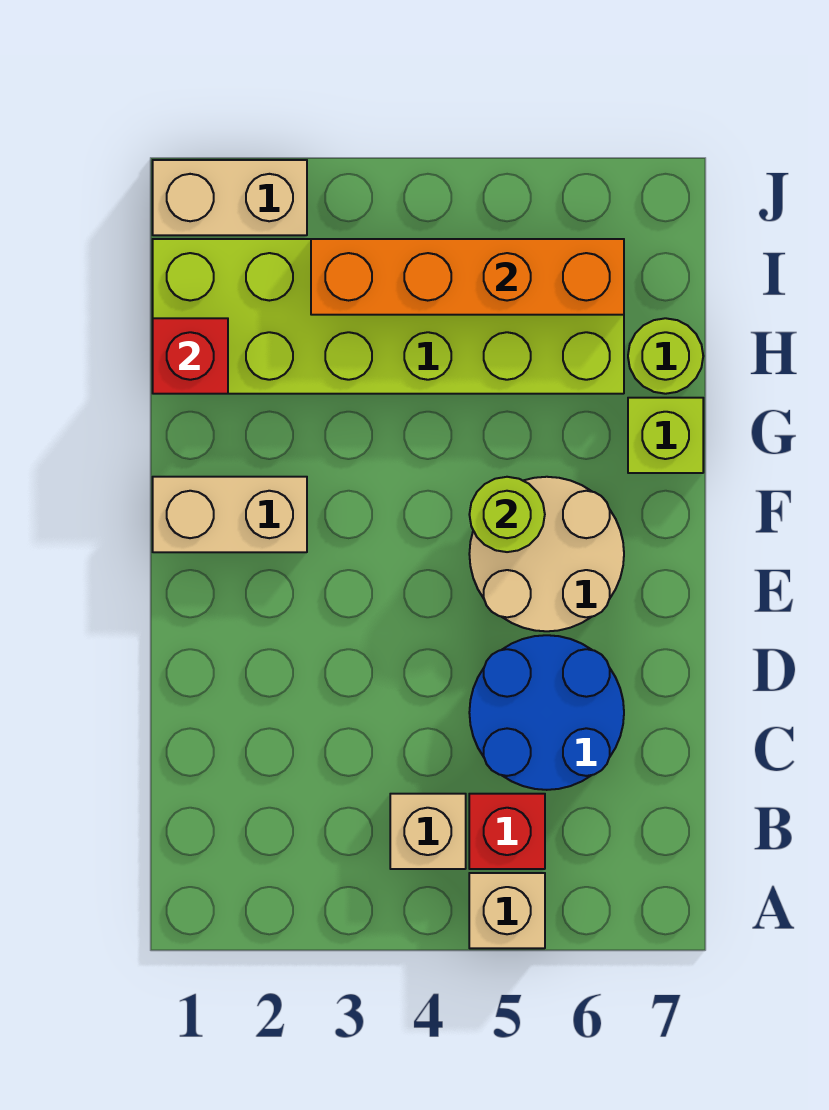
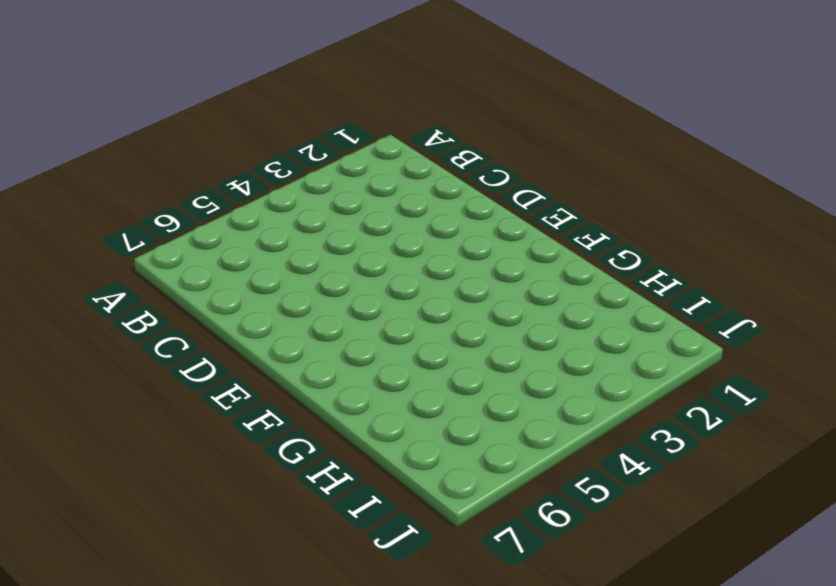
none -> tan brick A5 level 1
none -> tan brick B4 level 1
none -> red brick B5 level 1

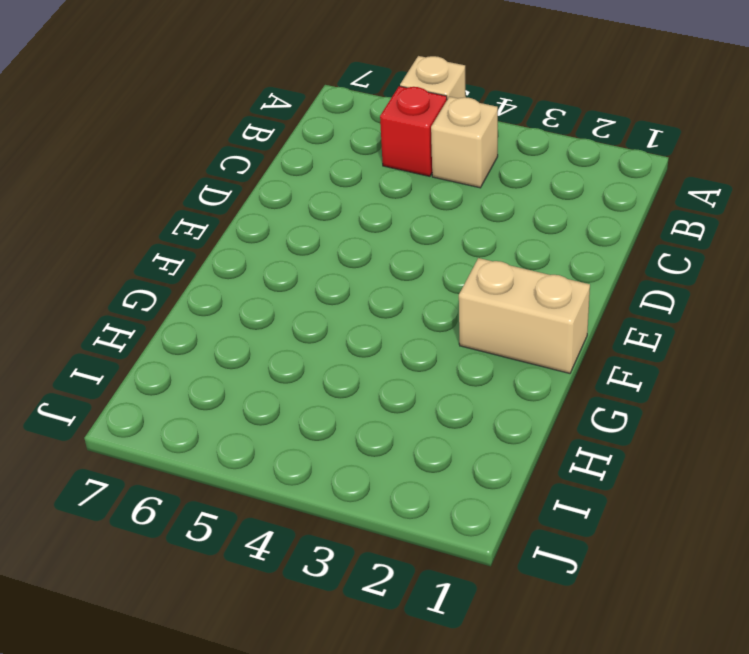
none -> blue round brick C5:D6 level 1
none -> tan round brick E5:F6 level 1
none -> lime brick G7 level 1

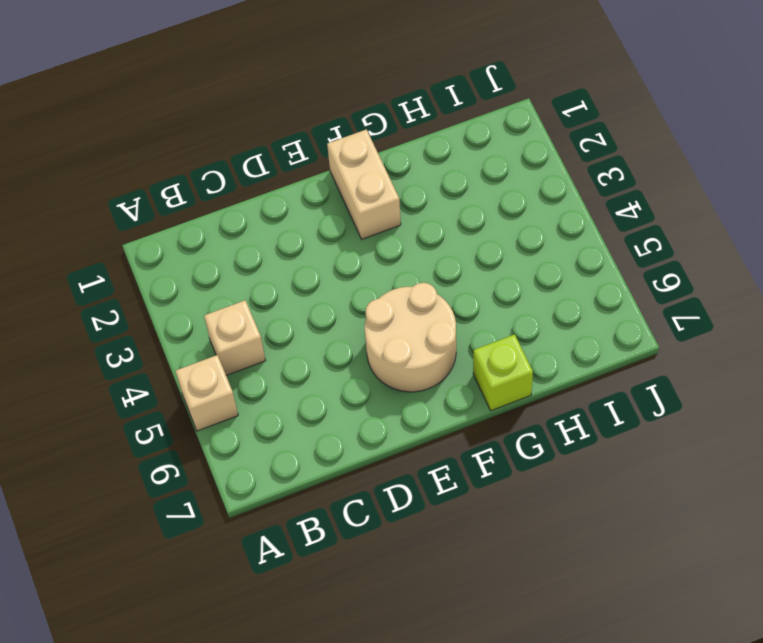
none -> red brick B5 level 1
none -> blue round brick C5:D6 level 1
none -> lime brick H1:I6 level 1

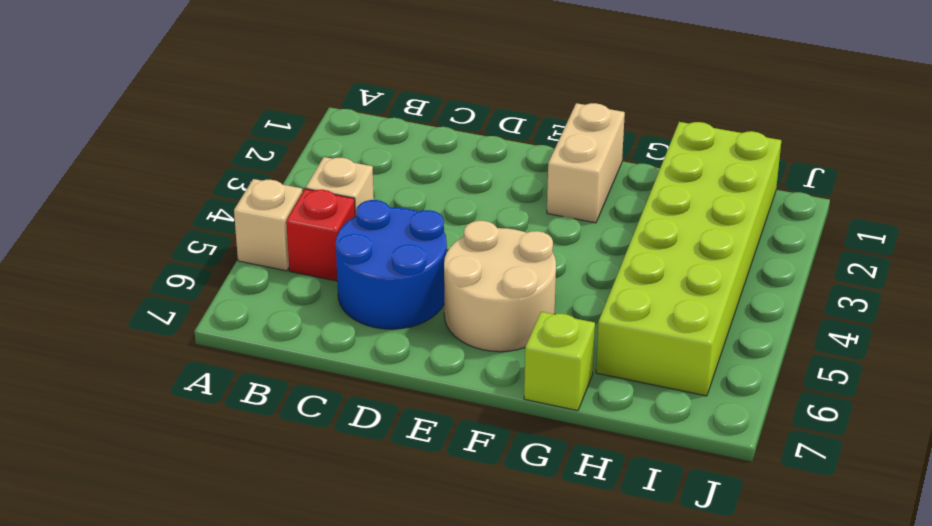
none -> lime round brick H7 level 1
none -> tan brick J1:J2 level 1
none -> lime round brick F5 level 2

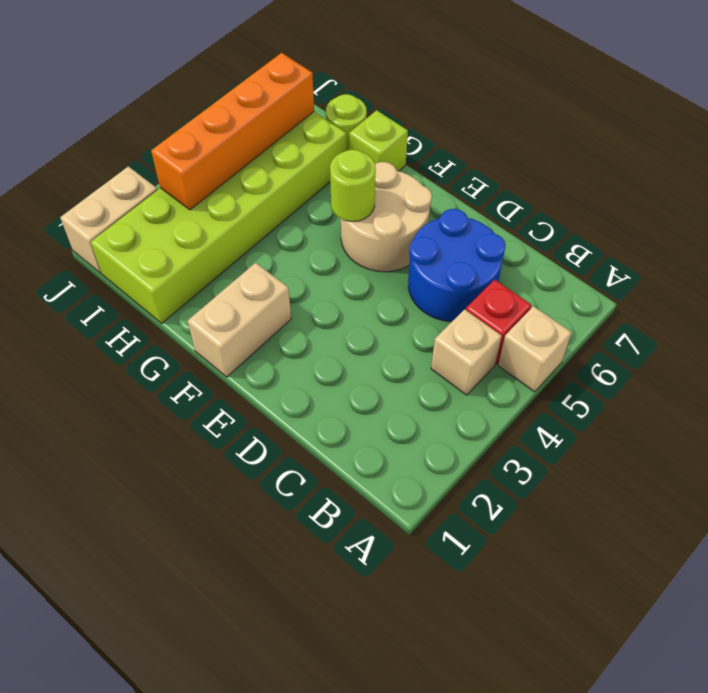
none -> red brick H1 level 2

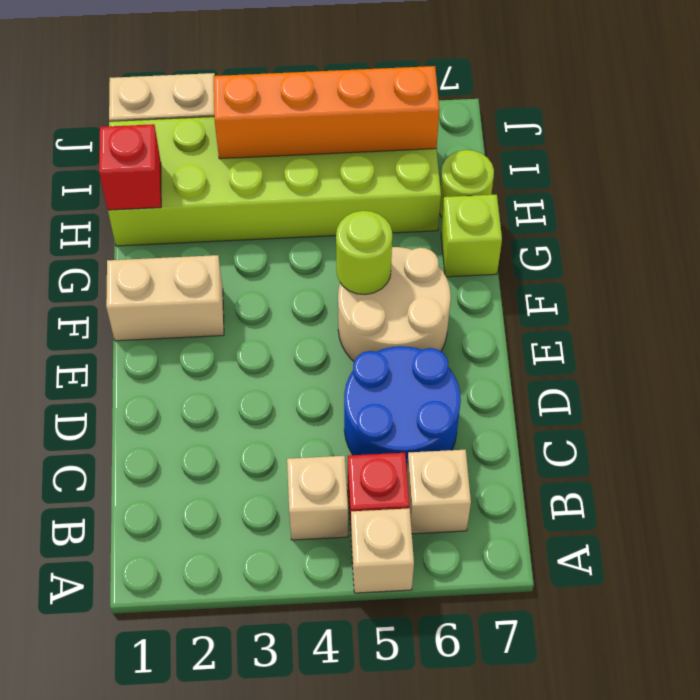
tan brick B6 level 1 -> none

